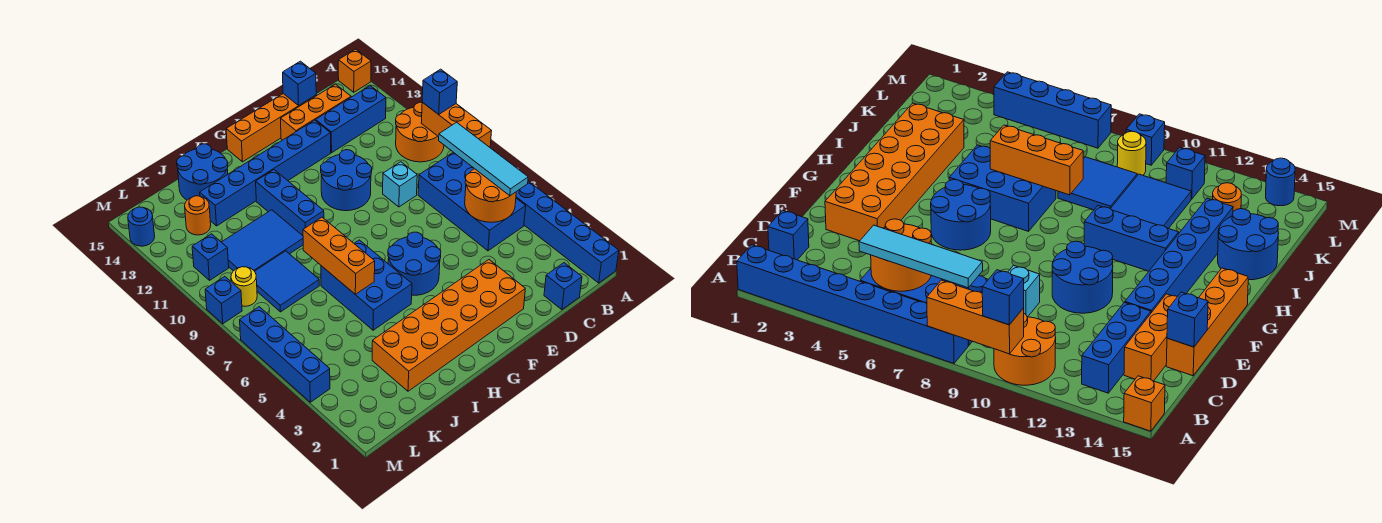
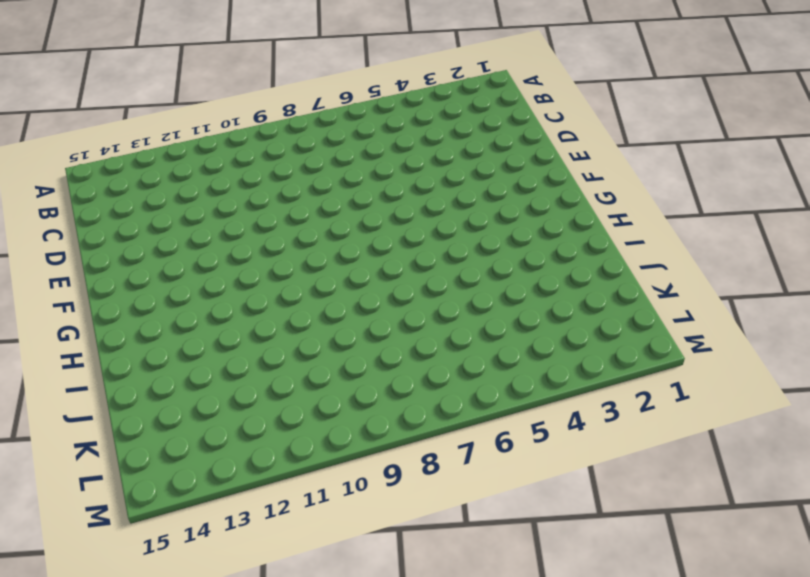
none -> blue brick A1:A8 level 1
none -> orange round brick A10:B11 level 1
none -> orange brick A15 level 1
none -> blue brick B5:C8 level 1

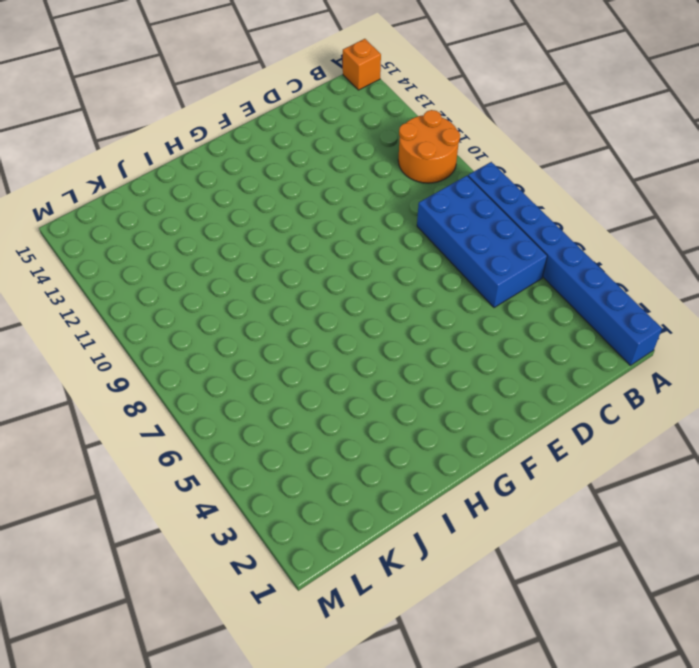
none -> blue brick B13:D13 level 1
none -> blue brick C1 level 1
none -> orange brick C14:E14 level 1
none -> cyan brick D9 level 1

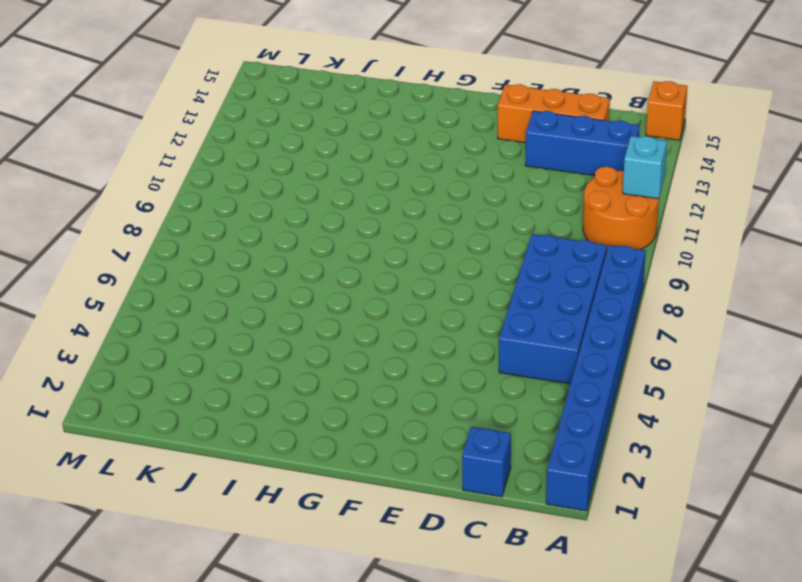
cyan brick A11 level 2 -> cyan brick D9 level 1
none -> orange brick D15:G15 level 1
none -> orange brick E2:J3 level 1
none -> blue round brick E10:F11 level 1
none -> blue brick E13:J13 level 1

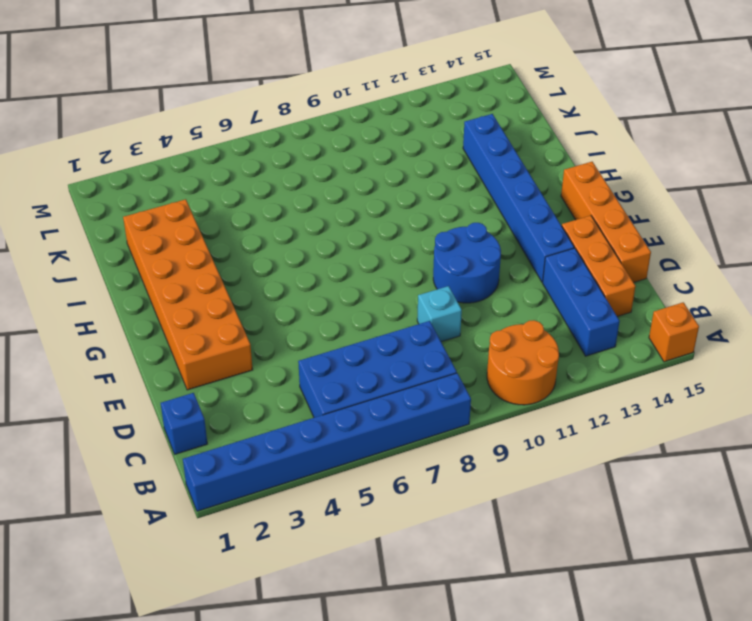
none -> blue round brick F5:G6 level 1
none -> blue brick H5:I7 level 1
none -> blue brick H10:H12 level 1
none -> blue tile I10:K11 level 1

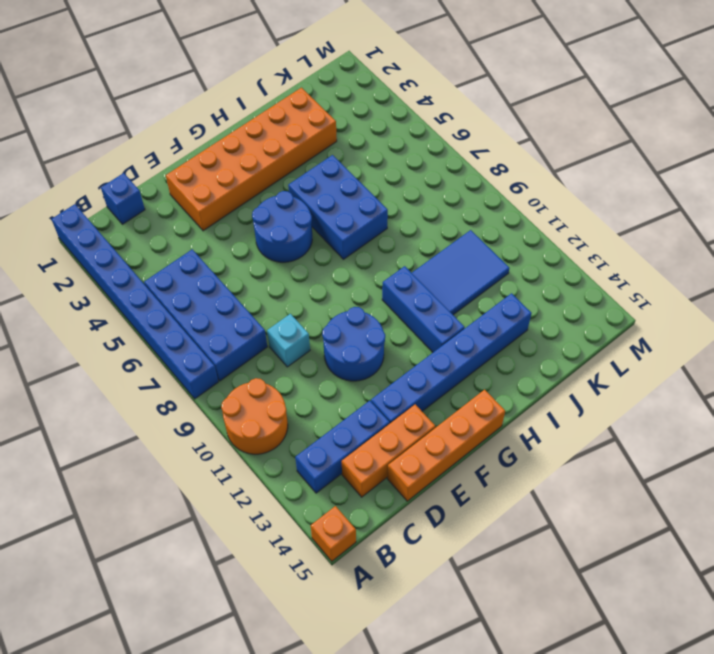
none -> blue round brick I14:J15 level 1
none -> blue tile J8:K9 level 1
none -> orange round brick K13 level 1
none -> yellow round brick L9 level 1

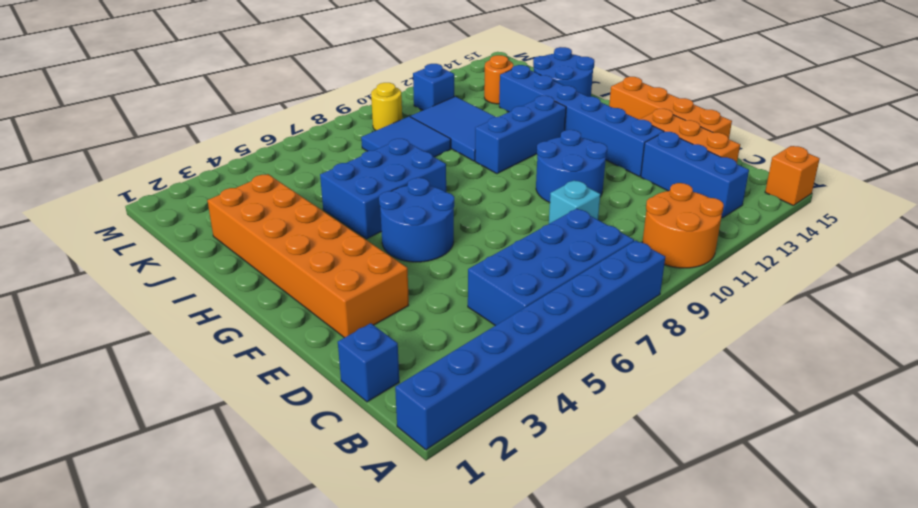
none -> blue brick M4:M7 level 1
none -> blue brick M9 level 1
none -> blue round brick M14 level 1
none -> orange brick A8:A10 level 2

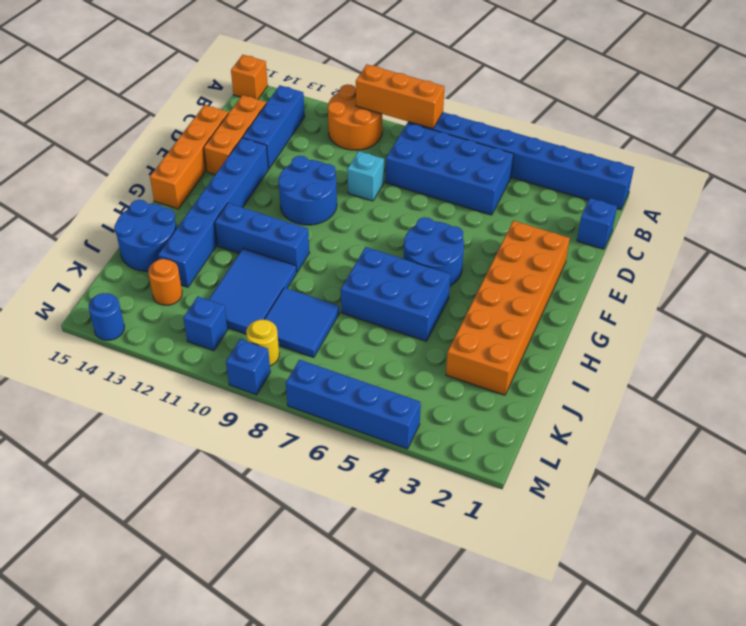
none -> orange round brick B5:C6 level 2
none -> blue brick D15 level 2
none -> orange brick I6:I8 level 2
none -> blue brick A10 level 3

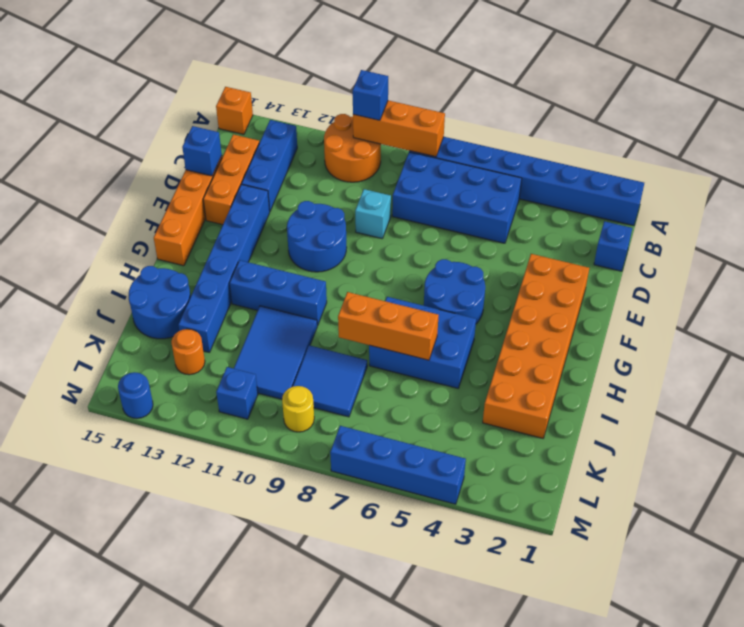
none -> blue brick M9 level 1
none -> orange round brick B5:C6 level 2
none -> cyan tile B5:B8 level 3

